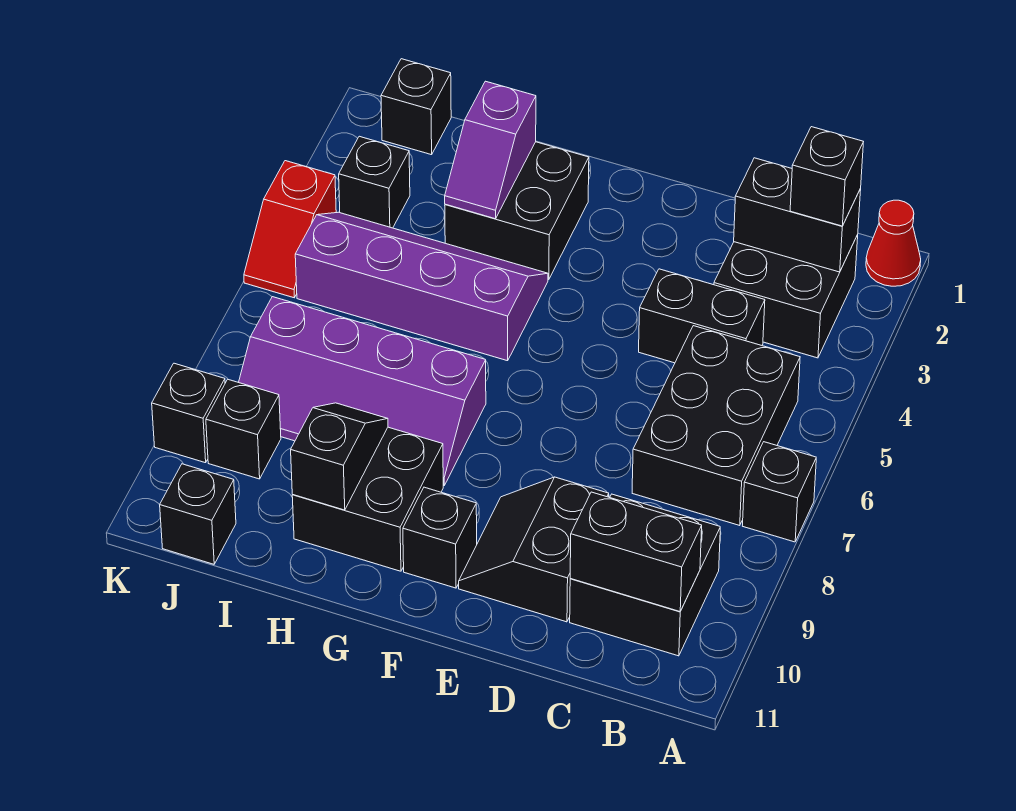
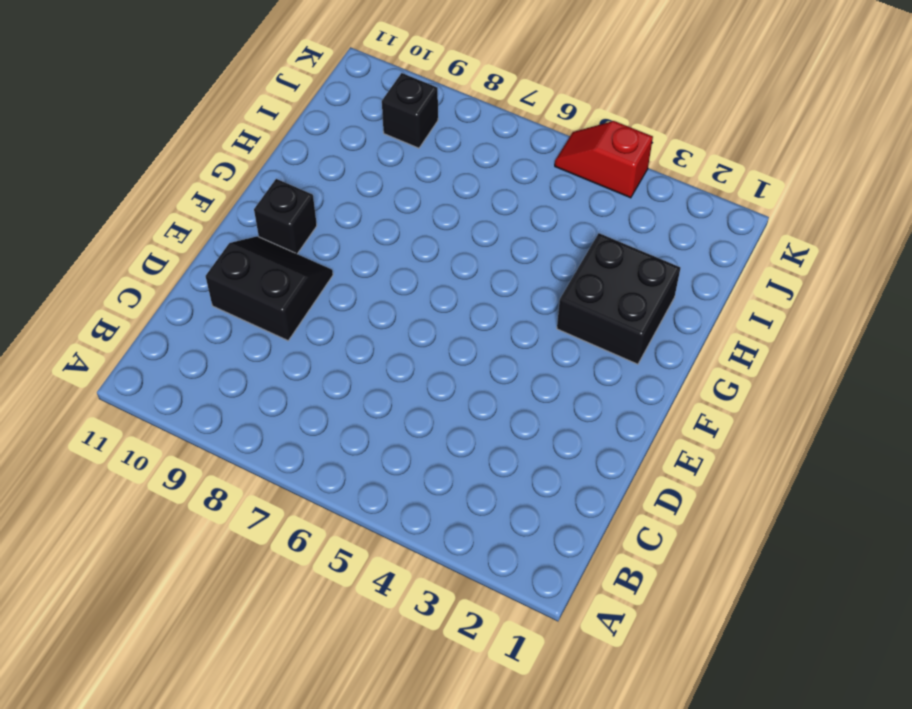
none -> red cone A1 level 1
none -> black brick A7 level 1
none -> black brick B2:C3 level 1

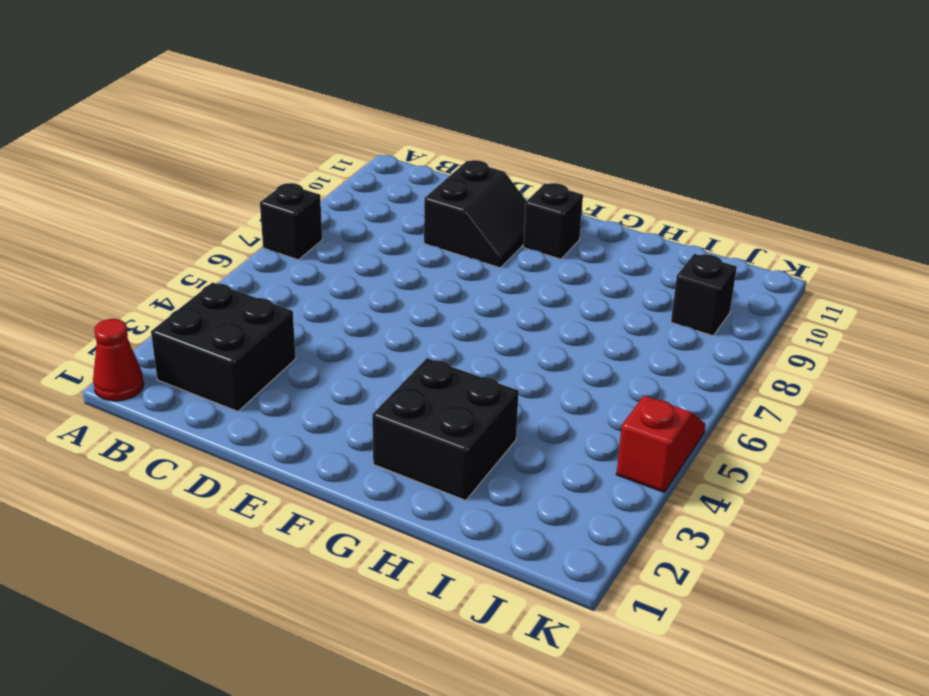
none -> black brick B5:C7 level 1
none -> black brick B9:C10 level 1
none -> black brick C4:D4 level 1

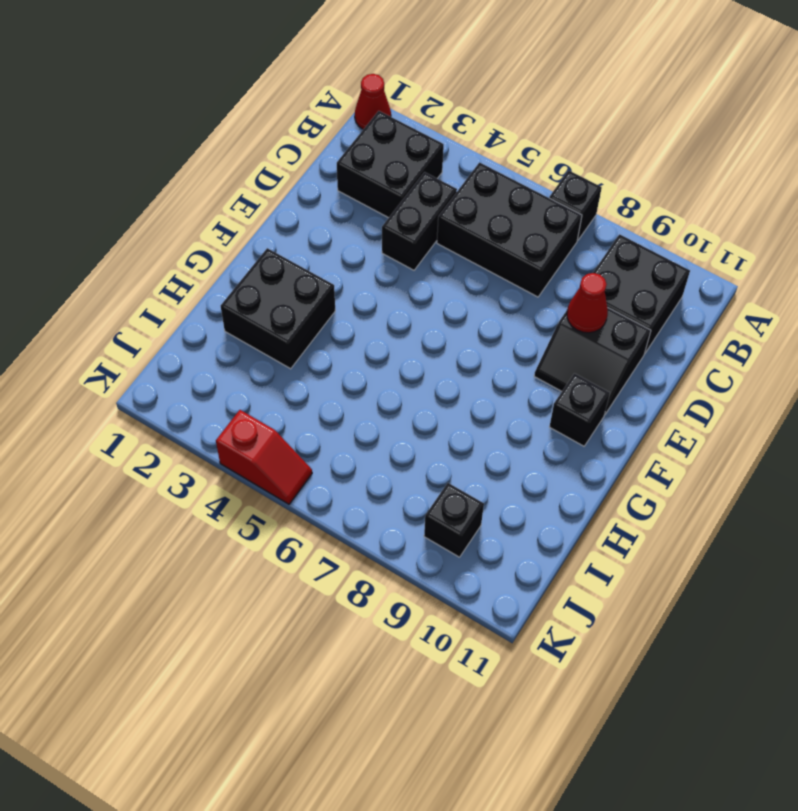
red cone D9 level 2 -> none
none -> purple slope G4:J5 level 1 top 5
none -> purple slope G7:J8 level 1 top 7
none -> black brick G9:H10 level 1

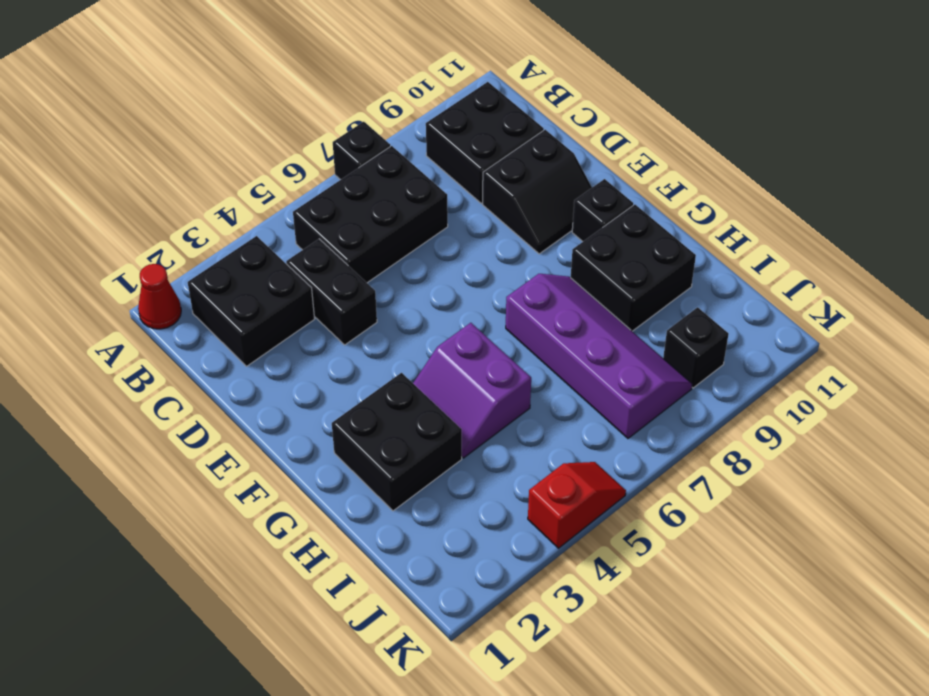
purple slope G4:H5 level 1 top 5 -> purple slope G4:J5 level 1 top 5
none -> black brick J1 level 1
none -> black brick J3 level 1
none -> black brick J11 level 1

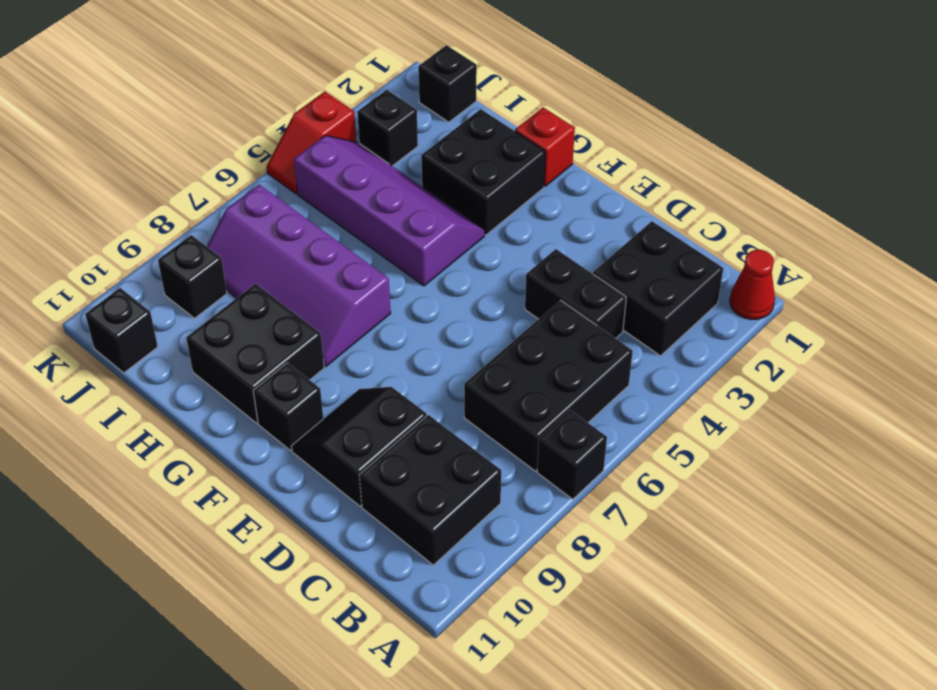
red brick G1 level 1 -> none
none -> black brick K9 level 1
none -> black brick B2:C2 level 2
none -> black brick B10:C10 level 2

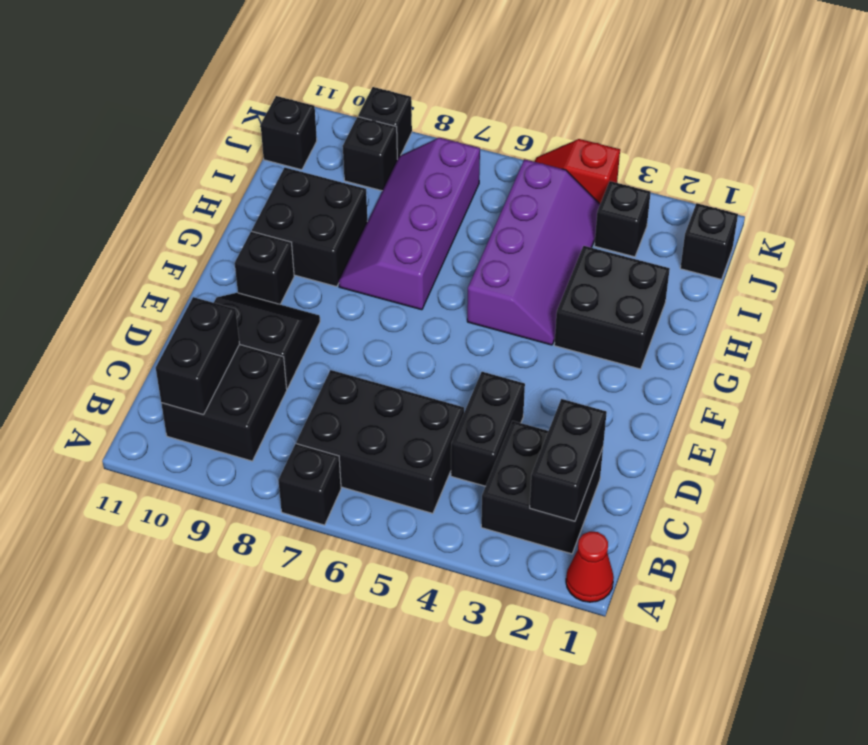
none -> purple slope H2:H3 level 2 top 2
none -> black slope H9:H10 level 2 top 10
none -> black brick B2 level 3

